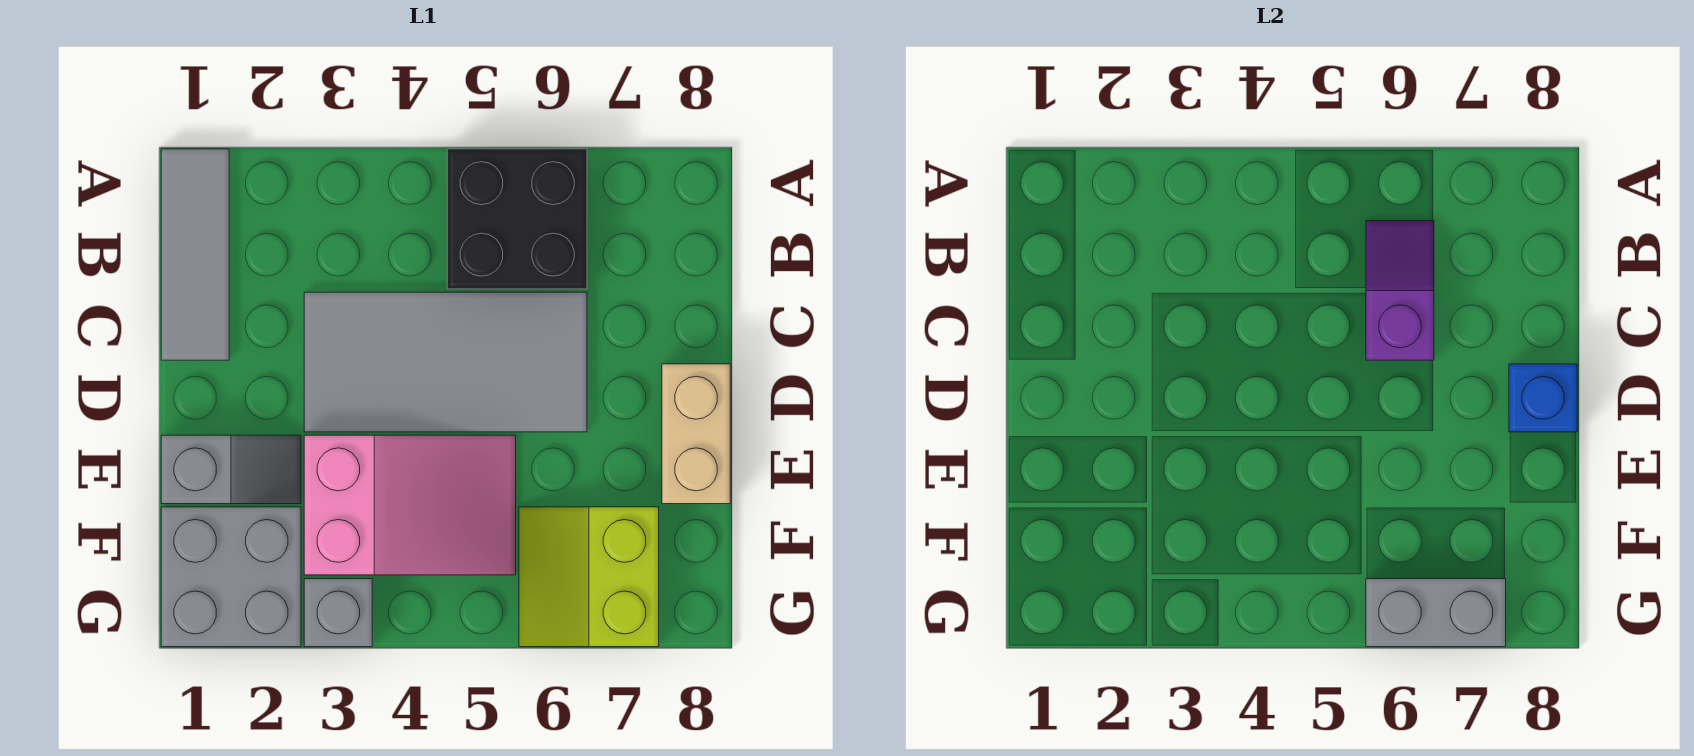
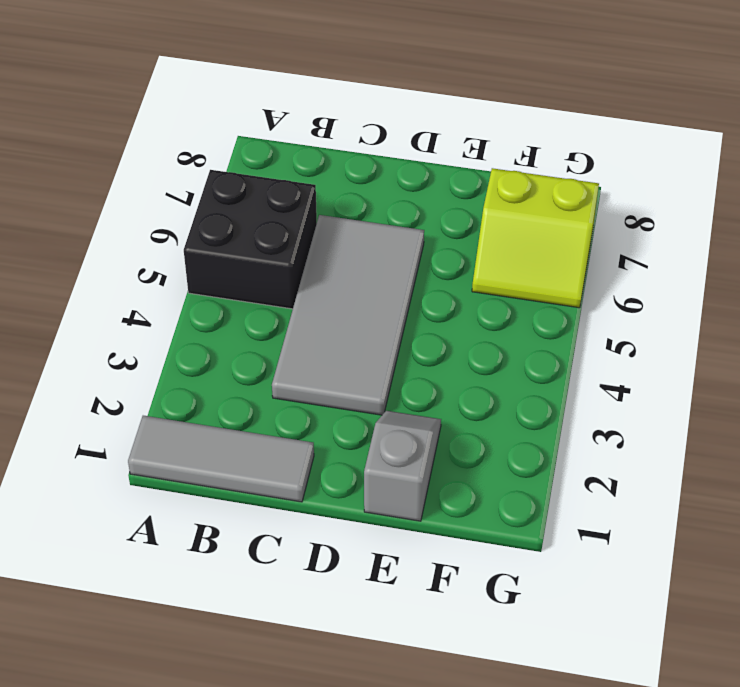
none -> tan brick D8:E8 level 1
none -> pink slope E3:F5 level 1 top 3
none -> grey brick F1:G2 level 1

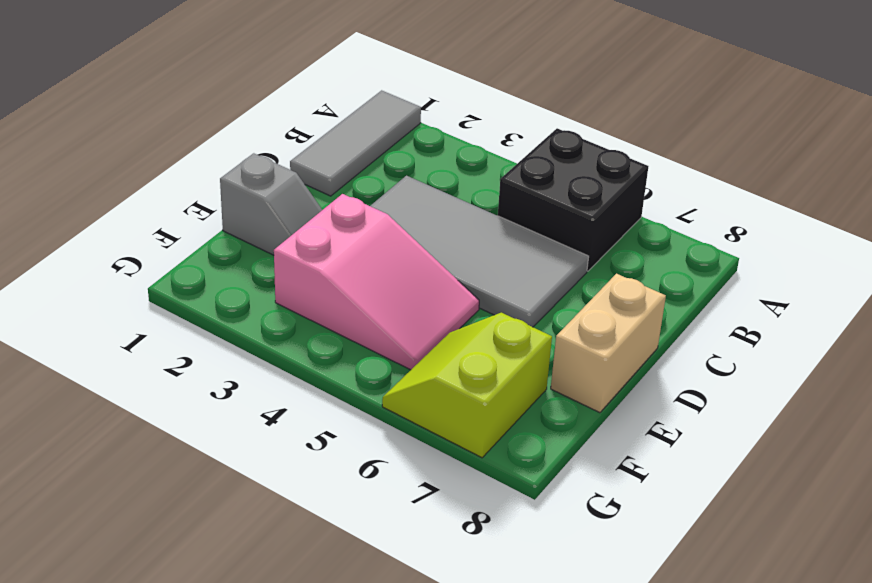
none -> grey brick F1:G2 level 1
none -> grey brick G3 level 1
none -> purple slope B6:C6 level 2 top C

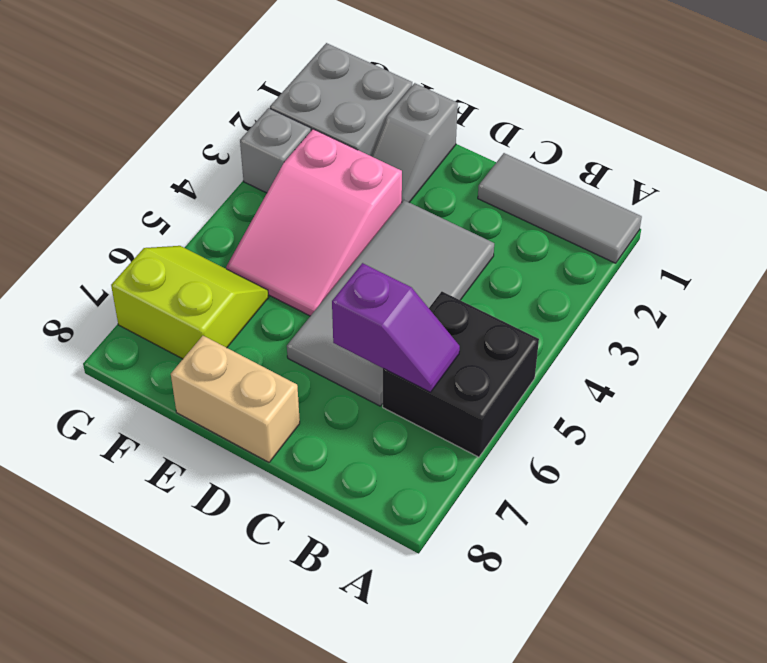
none -> blue brick D8 level 2
none -> grey brick G6:G7 level 2

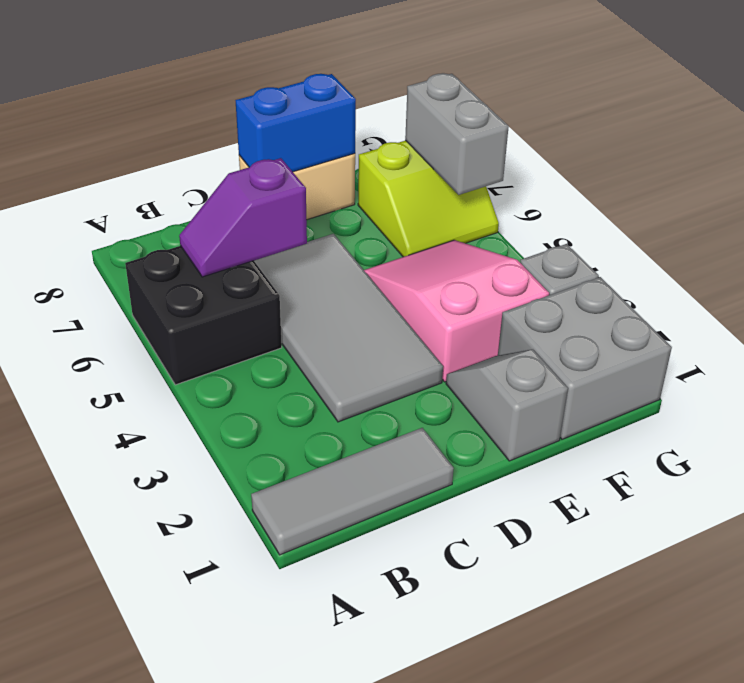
blue brick D8:E8 level 2 -> blue brick D8 level 2

